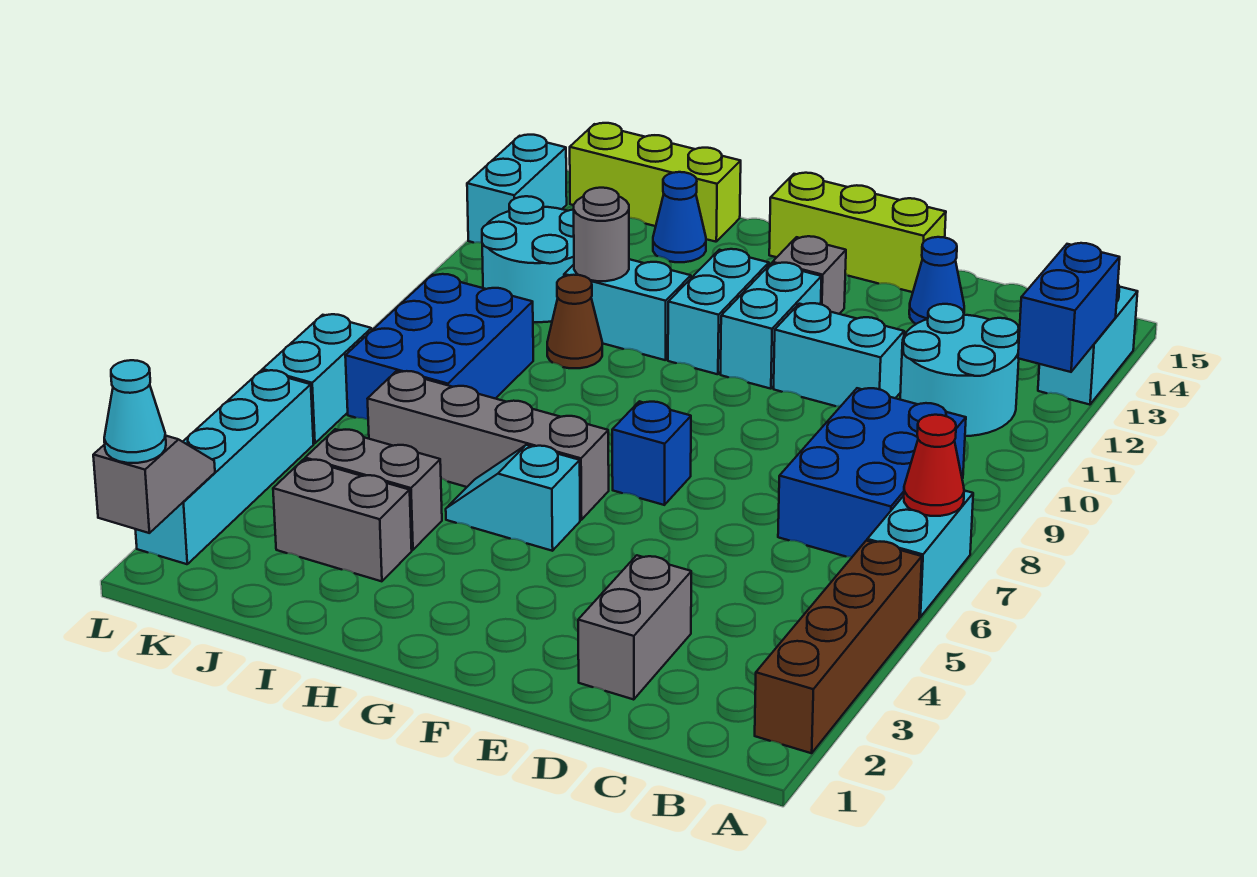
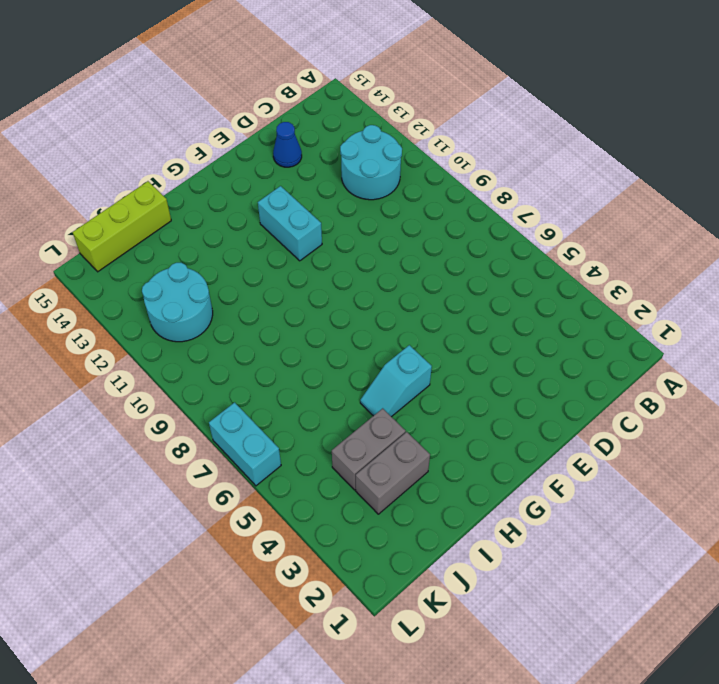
none -> brown brick A2:A5 level 1
none -> cyan brick A6:A7 level 1
none -> cyan brick A13:A14 level 1
none -> blue brick B7:C9 level 1

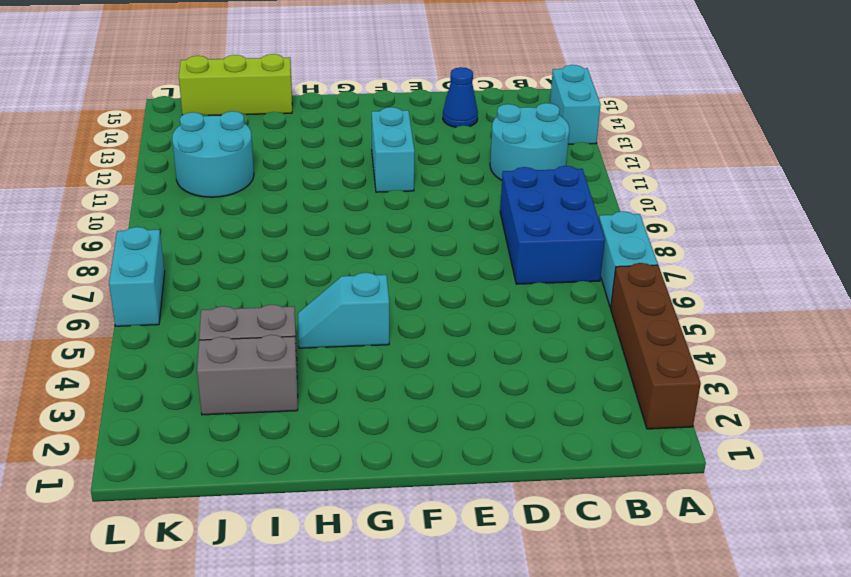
none -> grey brick D2:D3 level 1
none -> cyan brick D11:E11 level 1
none -> lime brick E15:G15 level 1
none -> blue brick F7 level 1

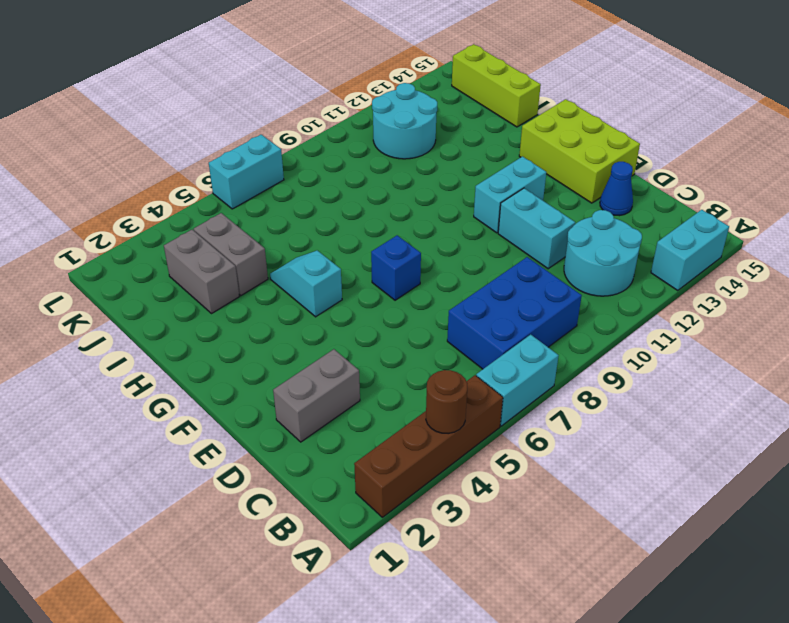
brown round brick A4 level 2 -> none
lime brick E14:G15 level 1 -> lime brick E15:G15 level 1
none -> grey brick F13 level 1
none -> grey brick G6:J6 level 1
none -> cyan brick G11:G12 level 1
none -> cyan brick H11:I11 level 1

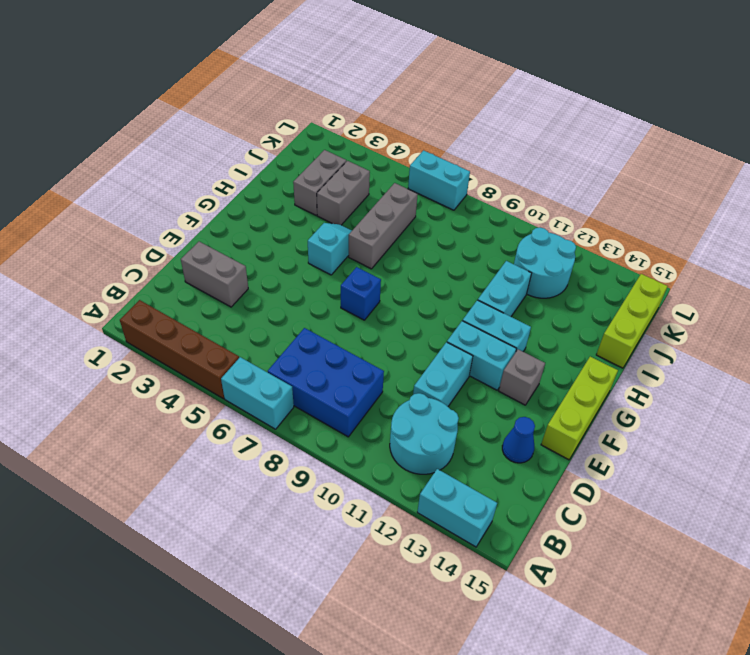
grey brick H6:J6 level 1 -> grey brick G6:J6 level 1
none -> brown cone I10 level 1
none -> blue cone I14 level 1
none -> blue brick J7:K9 level 1
none -> cyan brick L2:L5 level 1

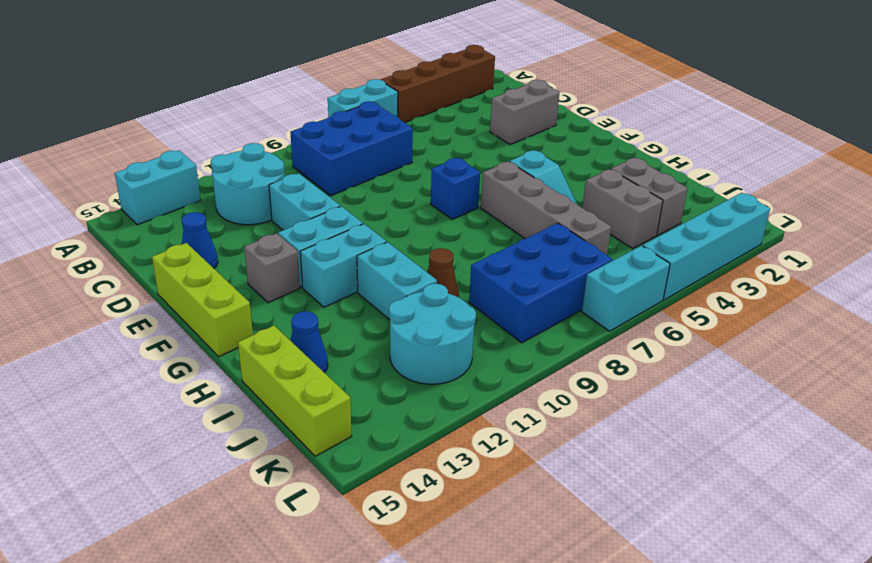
none -> cyan brick L13:L14 level 1
none -> red cone A7 level 2
none -> blue brick A12:A13 level 2
none -> grey round brick I11 level 2

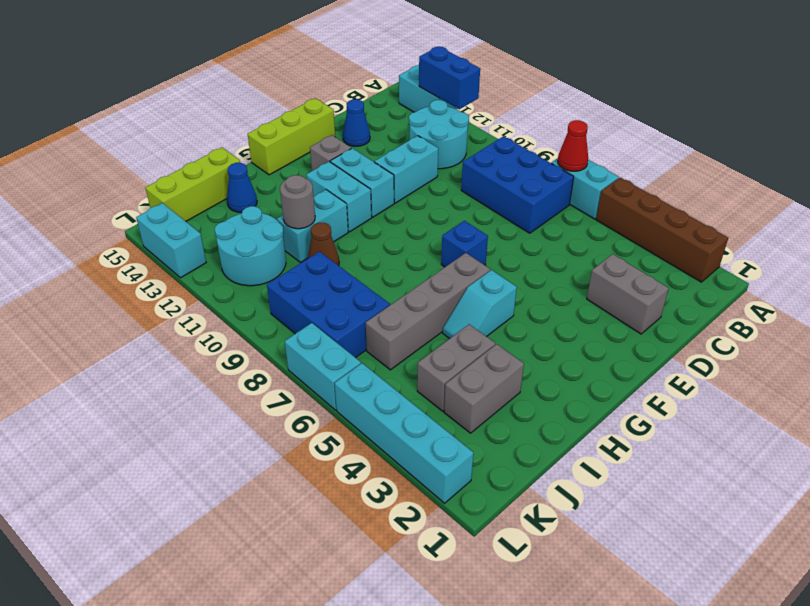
none -> grey slope L1:L2 level 2 top 1
none -> cyan cone L1 level 3

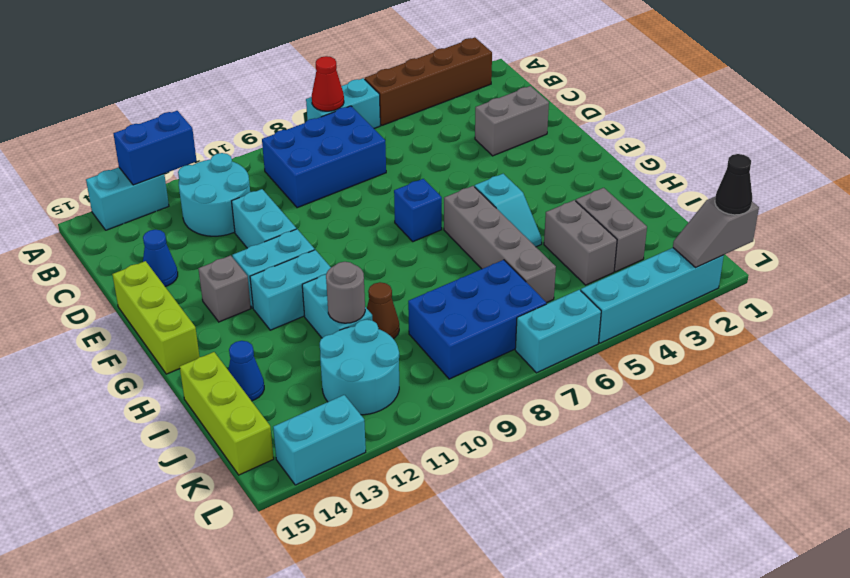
black cone L1 level 3 -> cyan cone L1 level 3

